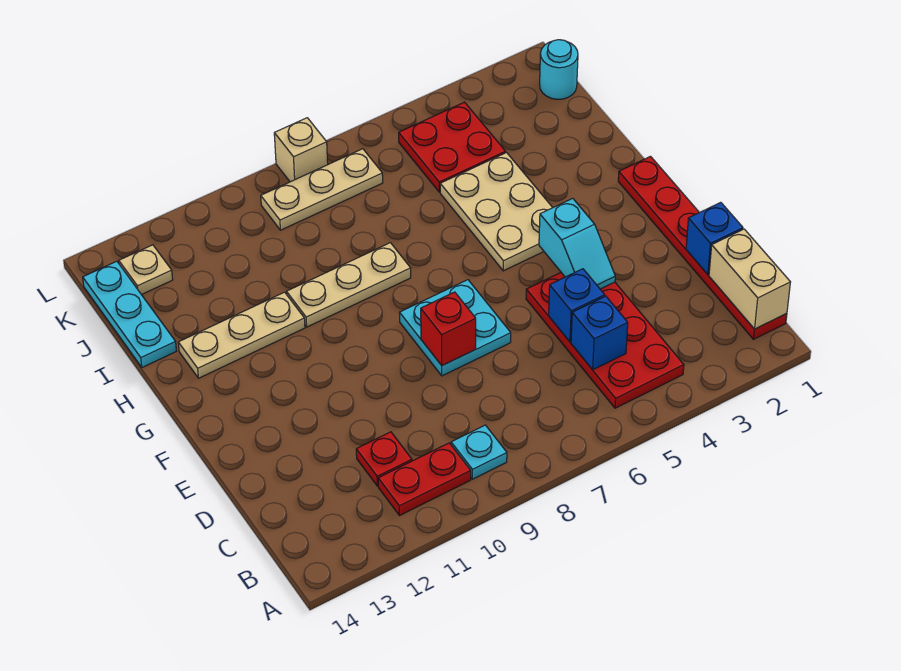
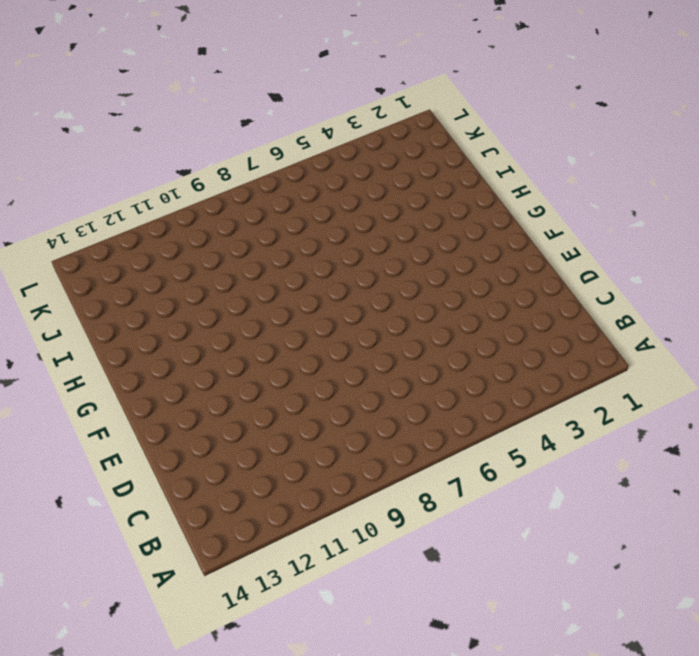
none -> red plate B1:G1 level 1
none -> red plate B4:E5 level 1
none -> cyan plate B9 level 1

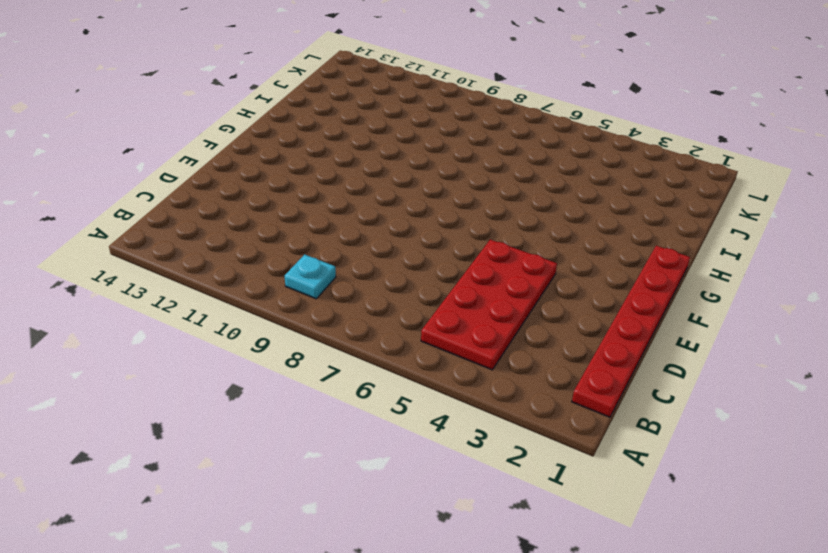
none -> red plate B10:B11 level 1
none -> red plate C11 level 1
none -> cyan plate E7:F8 level 1

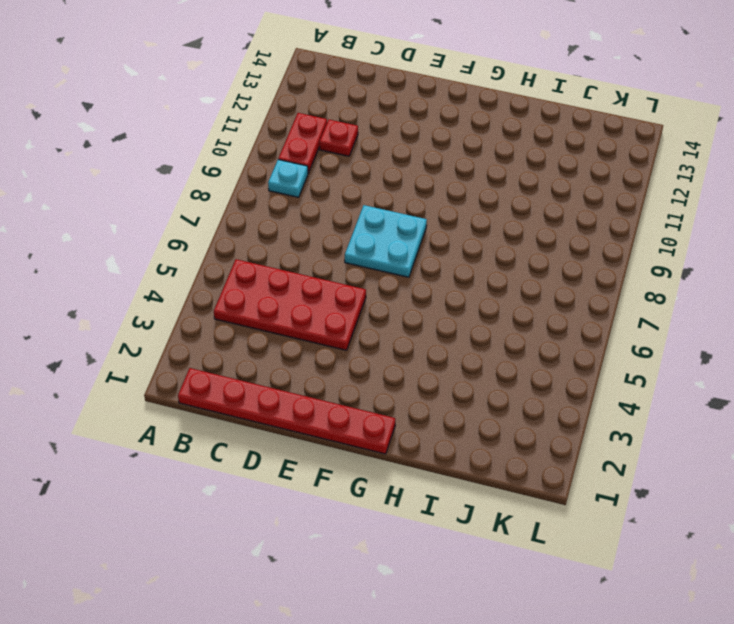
none -> tan plate G4:I5 level 1
none -> tan plate H8:H10 level 1
none -> tan plate H11:H13 level 1

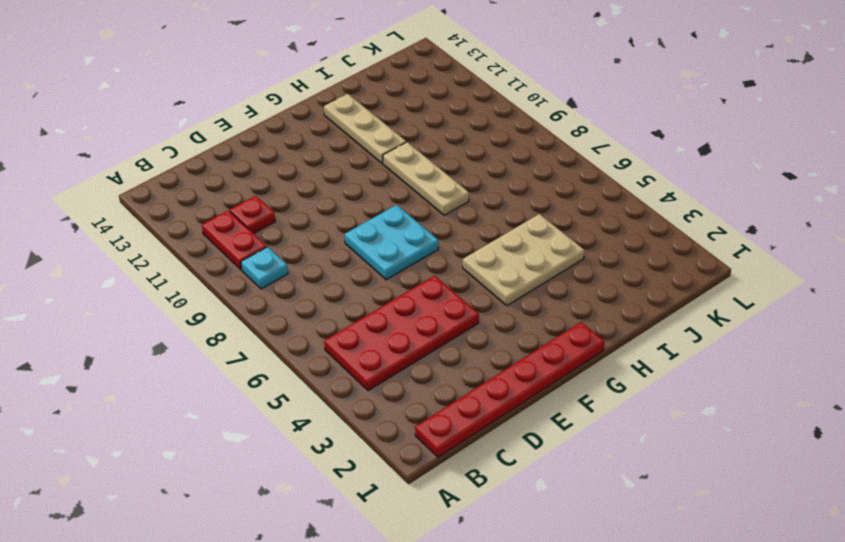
none -> cyan plate I14:K14 level 1
none -> red plate J4:K5 level 1
none -> cyan round brick K1 level 1

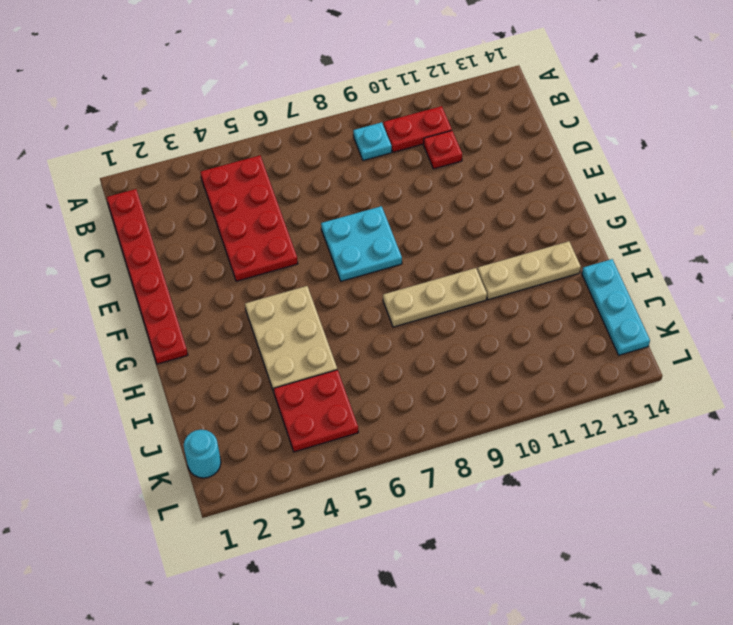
none -> tan plate K7:K9 level 1
none -> tan plate K13 level 1
none -> tan brick L8 level 1

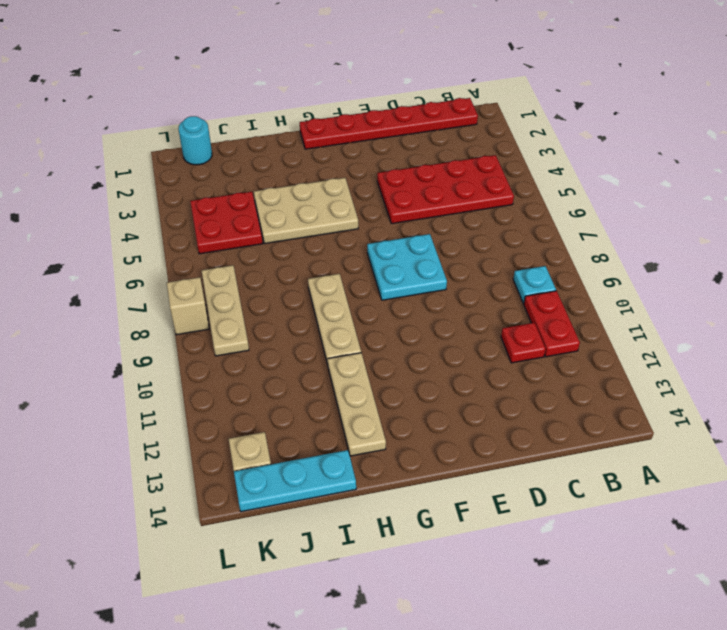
none -> tan brick B1:C1 level 2
none -> blue brick C5 level 2
none -> blue brick D1 level 2

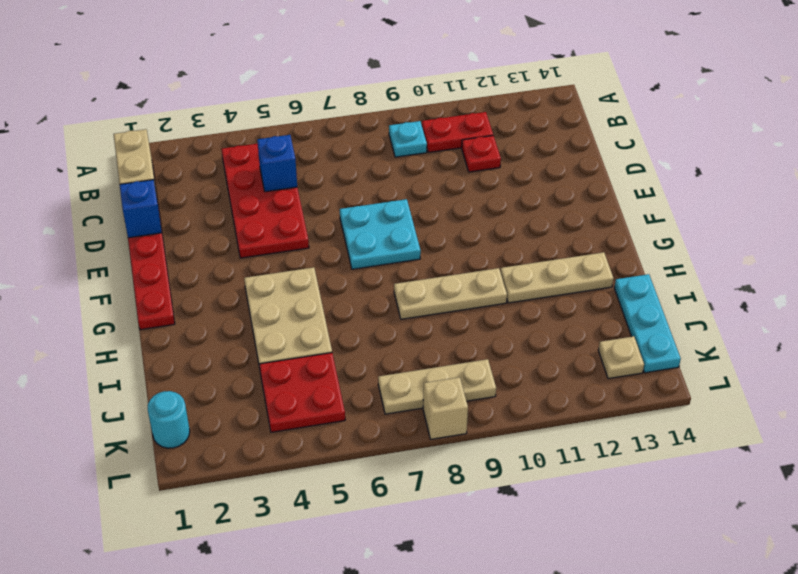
none -> blue brick D5 level 2
none -> cyan slope E4:F4 level 2 top F
none -> red brick E8 level 2

